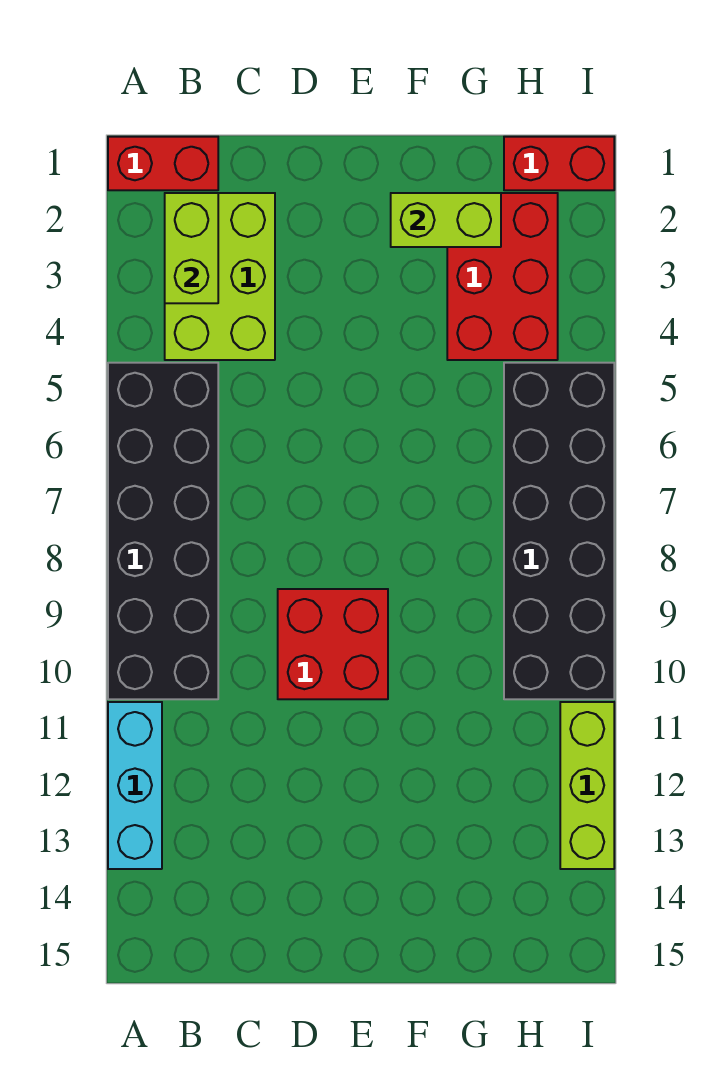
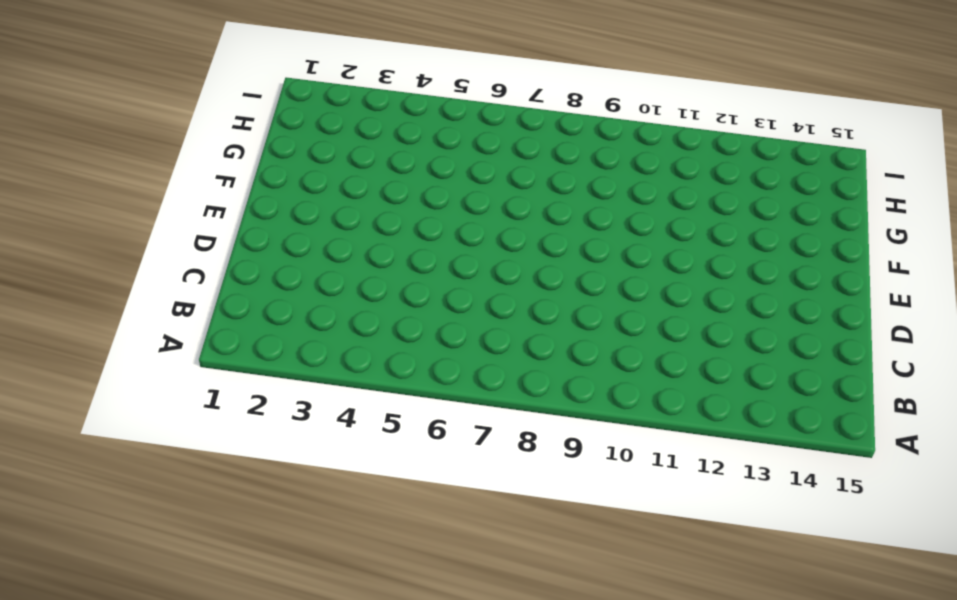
none -> red brick A1:B1 level 1
none -> black brick A5:B10 level 1

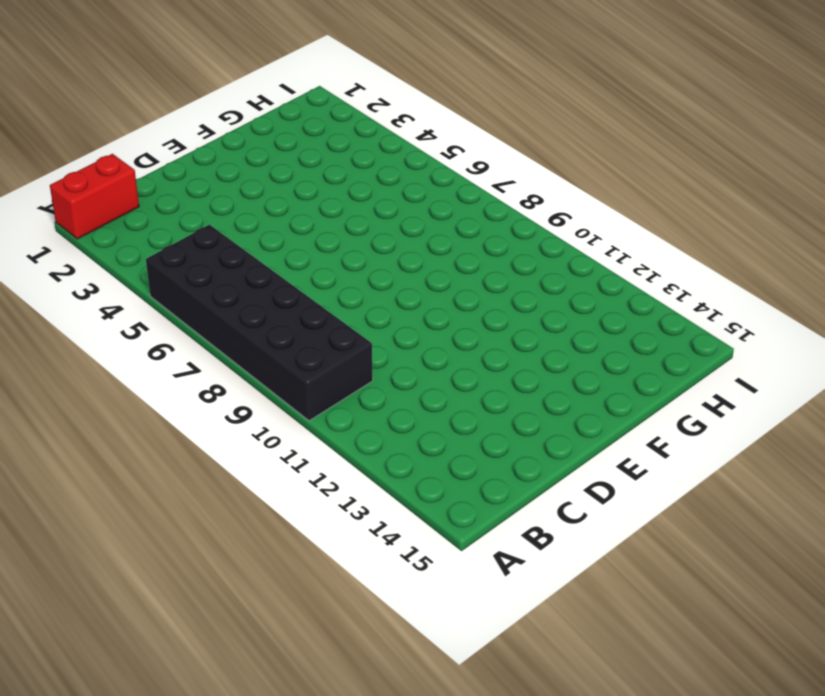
none -> cyan brick A11:A13 level 1
none -> lime brick B2:C4 level 1

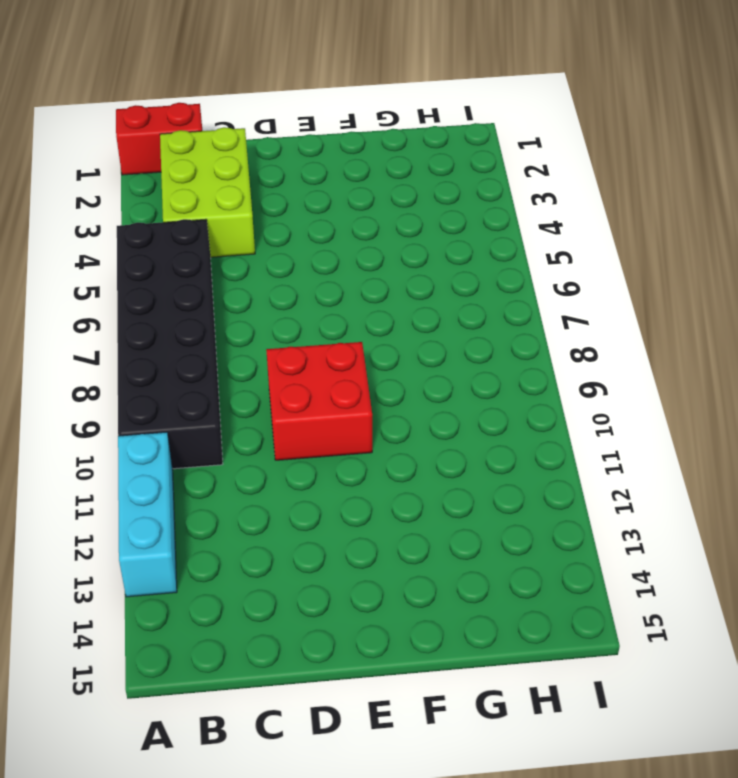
none -> red brick G2:H4 level 1
none -> red brick H1:I1 level 1

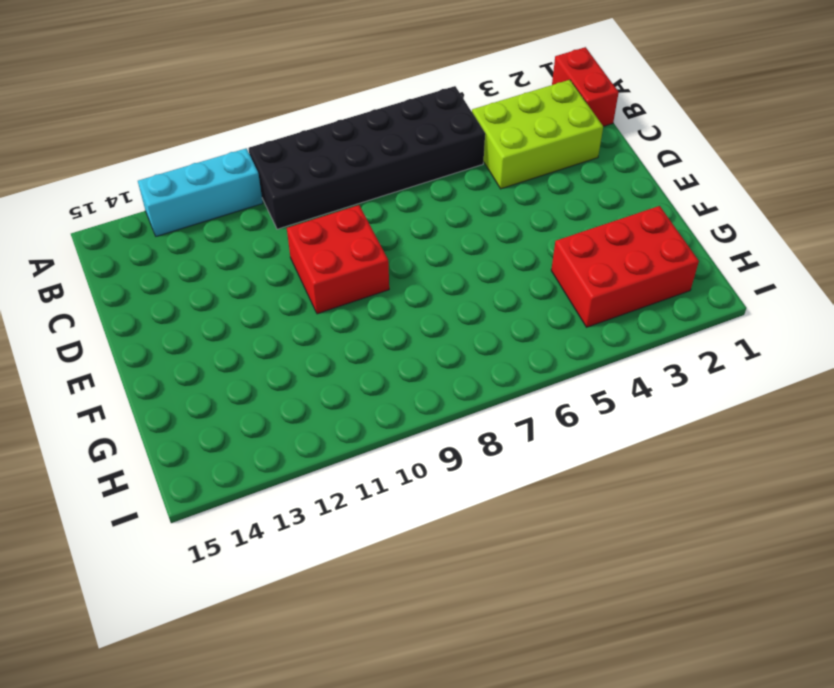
none -> red brick H1:I1 level 1
none -> black brick H5:I10 level 1

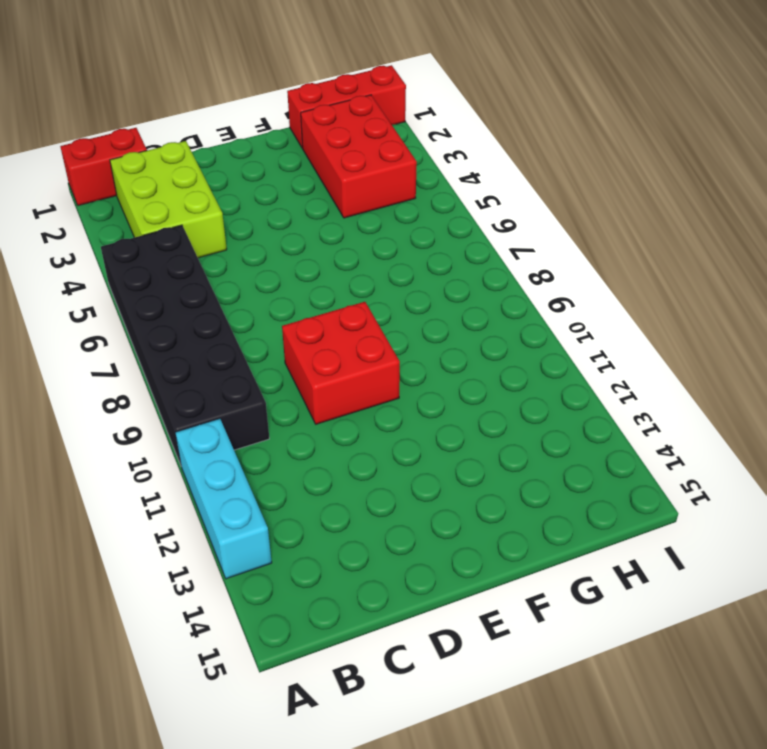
red brick G1:I1 level 1 -> red brick H1:I1 level 1
none -> black brick H5:I10 level 1
none -> lime brick I11:I13 level 1

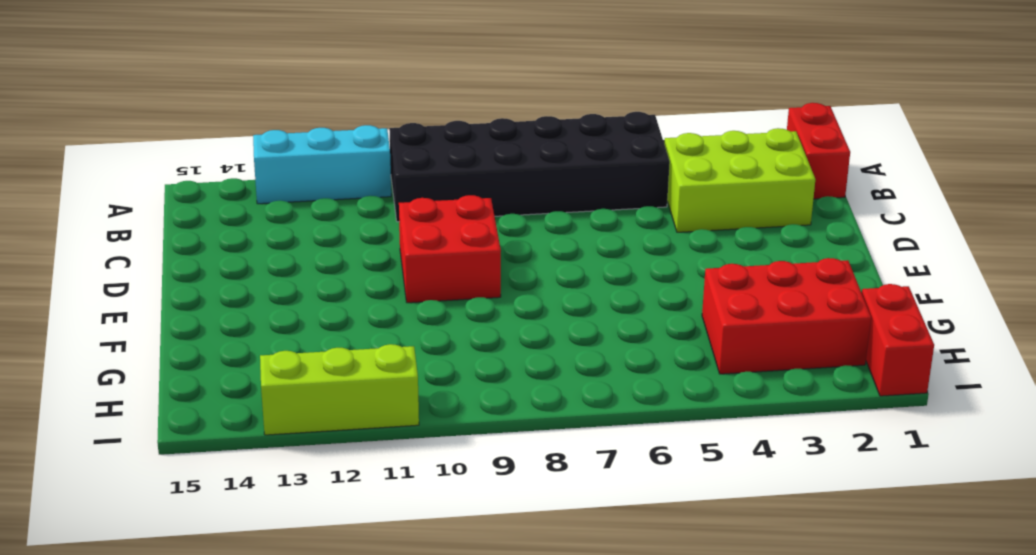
none -> black brick H5:I10 level 1
none -> lime brick B2:B3 level 2

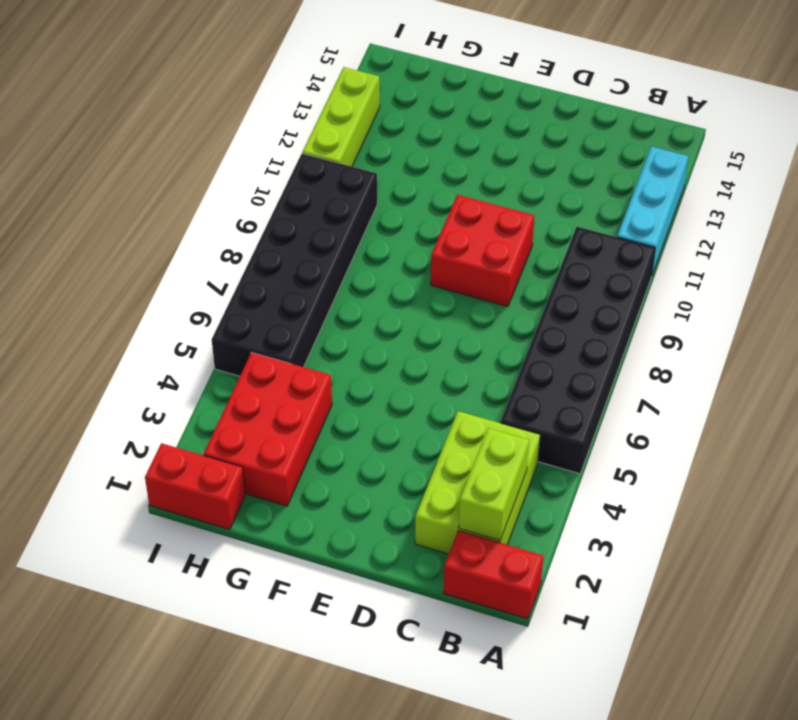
none -> lime brick F2:G2 level 2

